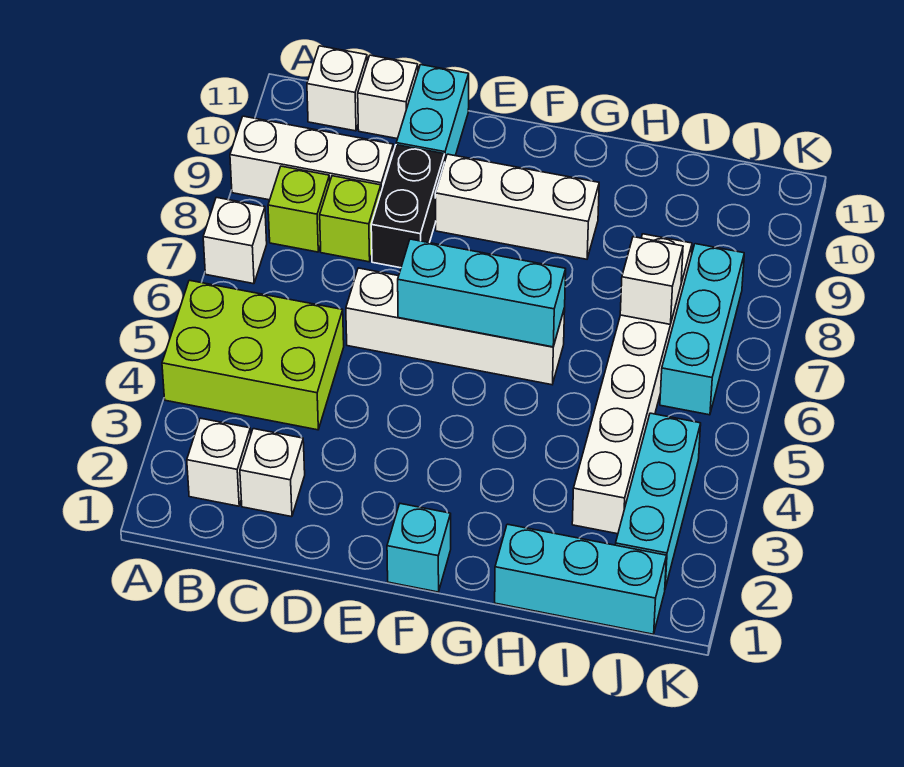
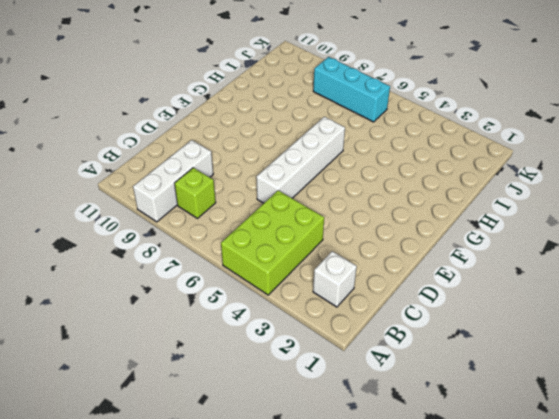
none -> white brick A7 level 1
none -> white brick B11 level 1
none -> white brick C2 level 1

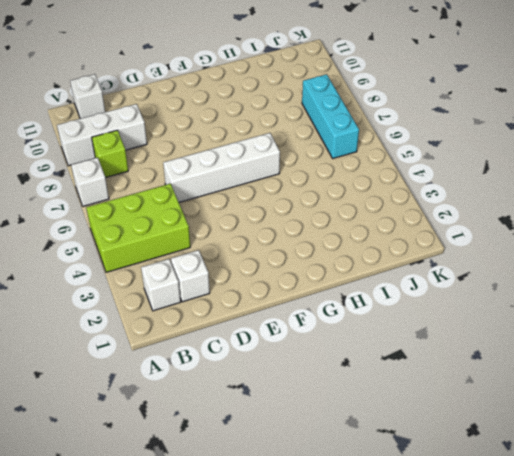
none -> lime brick C8 level 1
none -> white brick C11 level 1
none -> black brick D8:D9 level 1

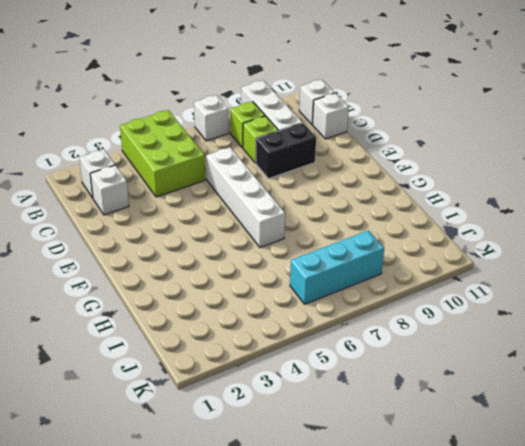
none -> cyan brick D10:D11 level 1
none -> white brick E9:G9 level 1
none -> cyan brick F1 level 1

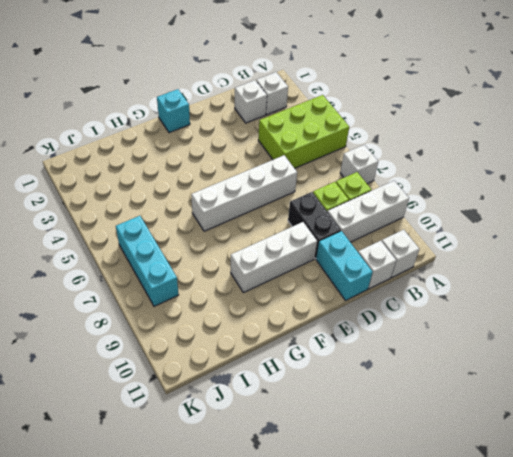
none -> cyan brick H1:J1 level 1
none -> white brick I3:I8 level 1
none -> cyan brick J2:J4 level 1

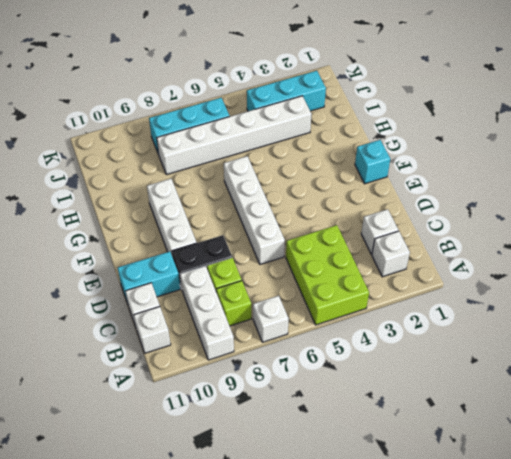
none -> cyan brick H1:J1 level 1
none -> cyan brick E6:G6 level 2
none -> white brick I7 level 2

